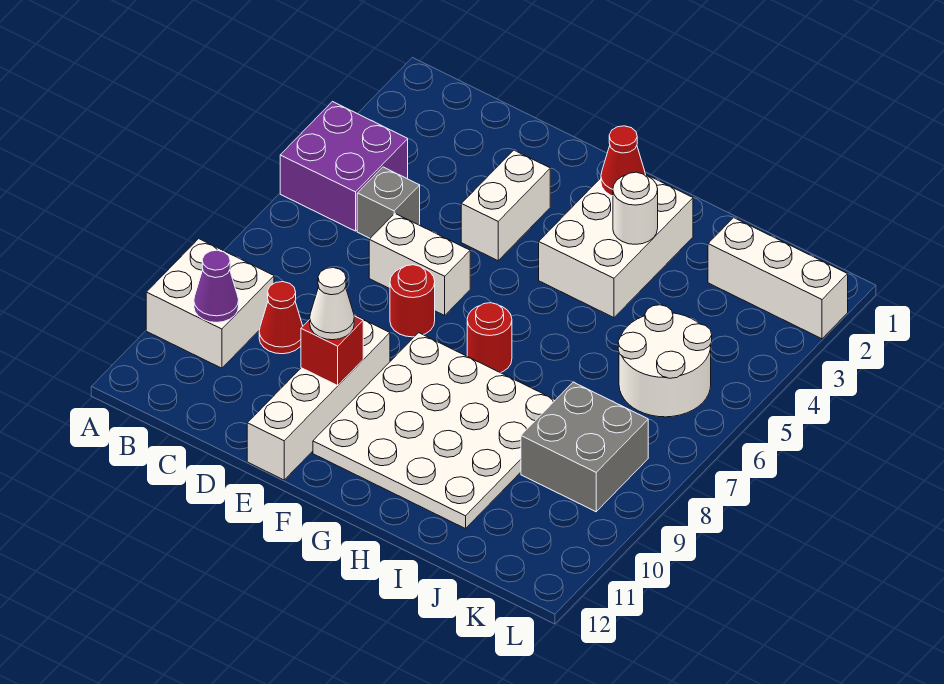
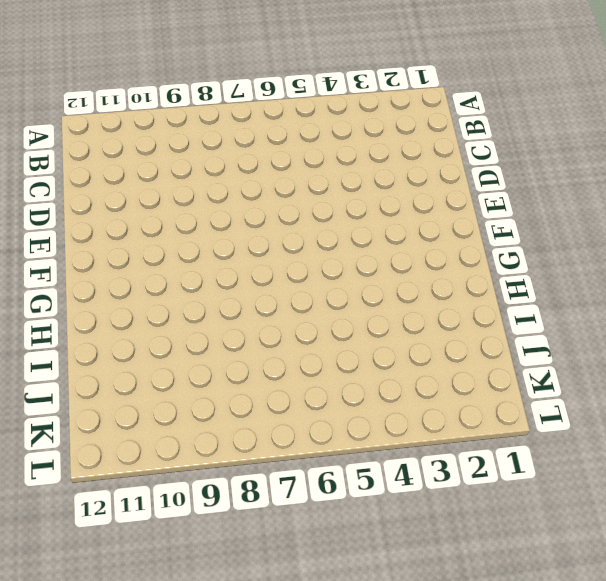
none -> purple brick A4:B5 level 1
none -> white brick A9:B10 level 1
none -> grey brick C5 level 1

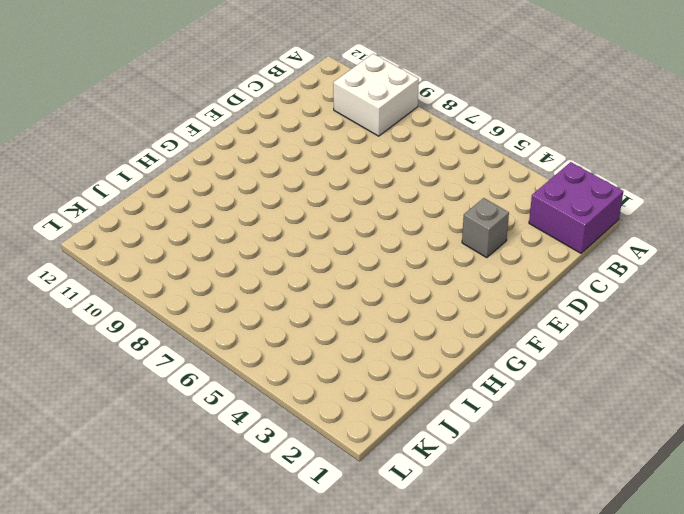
purple brick A1:B2 level 1 -> purple brick A4:B5 level 1
grey brick D3 level 1 -> grey brick C5 level 1
none -> red cone C9 level 1
none -> white brick D6:E6 level 1
none -> white brick E3:E4 level 1

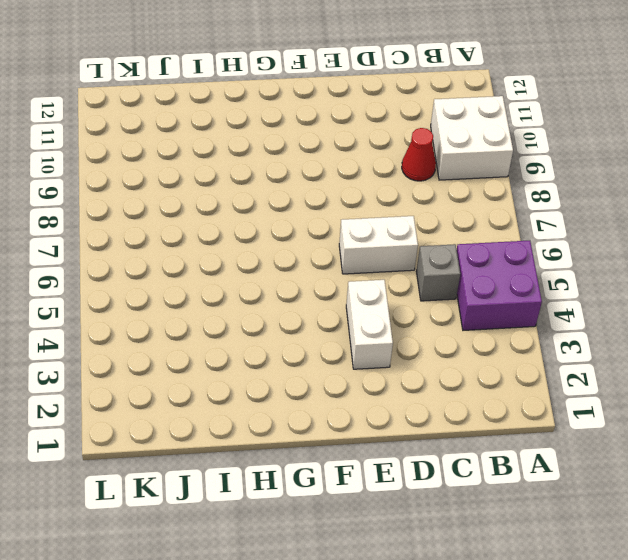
none -> red round brick E7 level 1
none -> white brick E9:E12 level 1
none -> white plate F8:I11 level 1

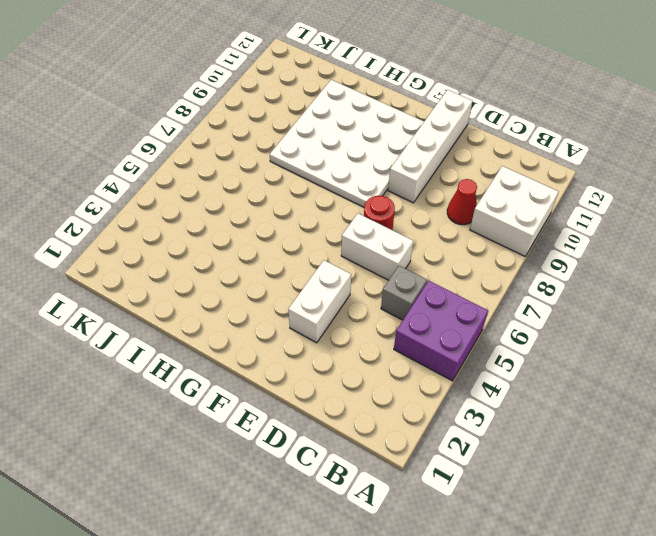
none -> white brick G2:H4 level 1
none -> red round brick G7 level 1
none -> white brick J2:L2 level 1

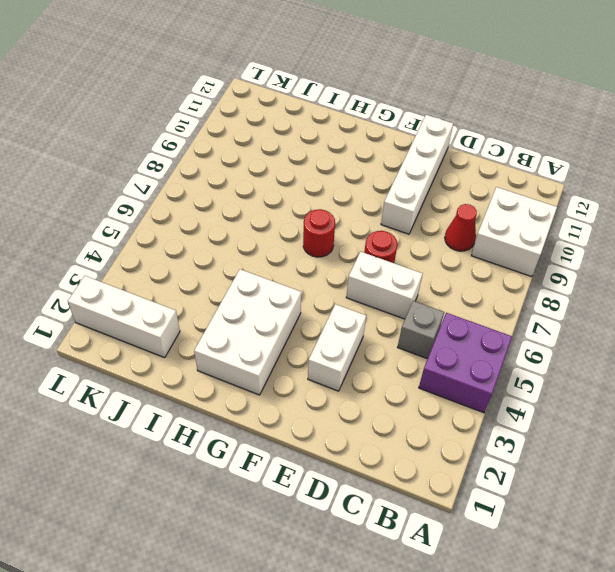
none -> white plate F8:I11 level 1
none -> white round brick J5:K6 level 1
none -> grey brick J8:K9 level 1

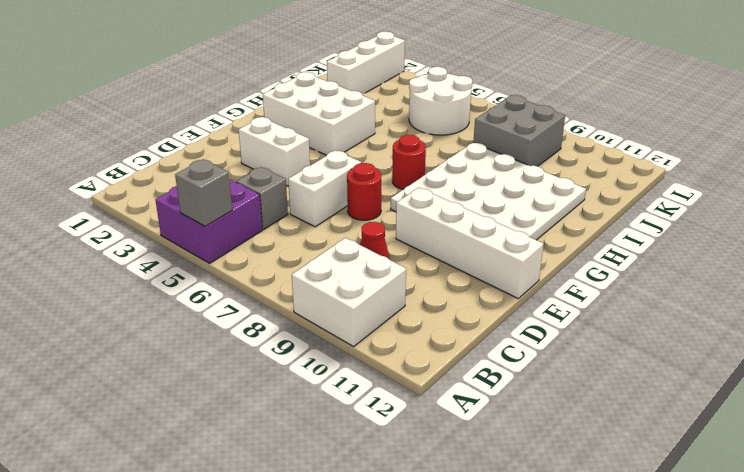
grey brick A5 level 2 -> none
none -> purple cone B10 level 2
none -> red brick E10 level 2
none -> red cone G2 level 2

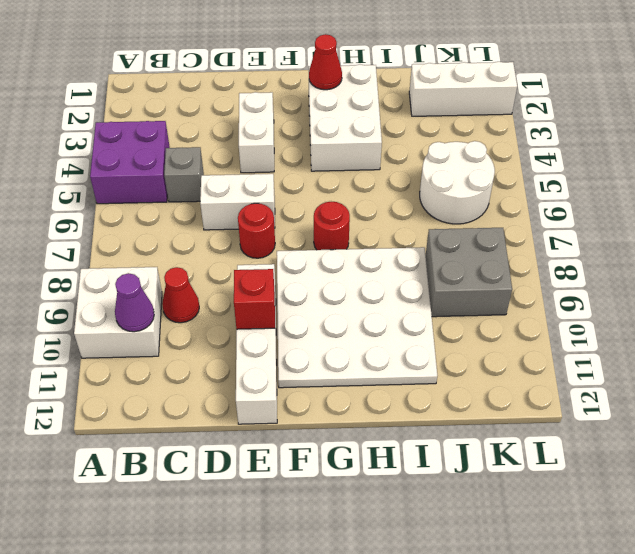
none -> white round brick H3 level 2
none -> white cone E10 level 3

